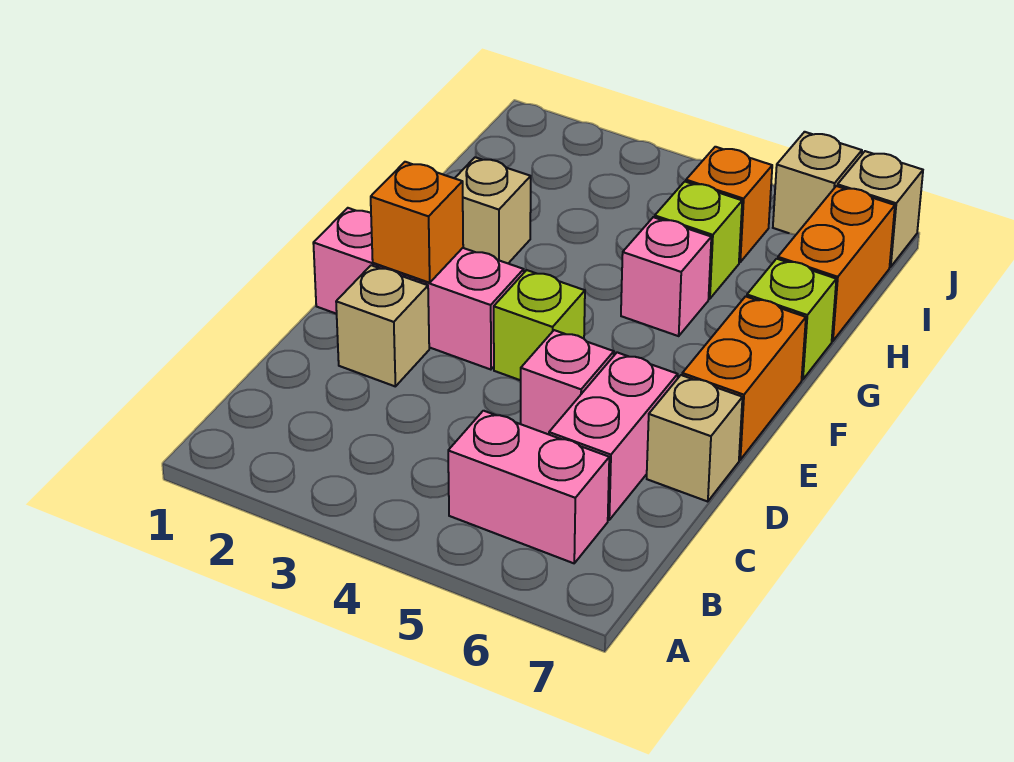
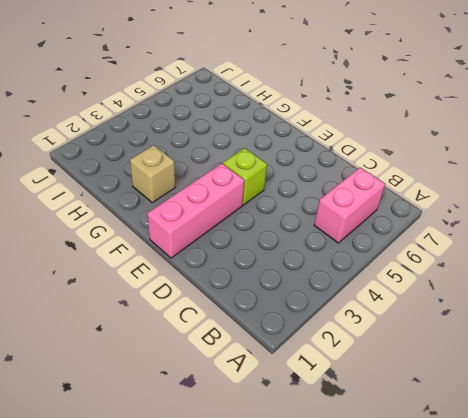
none -> pink brick C6:D6 level 1
none -> tan brick D2 level 1
none -> pink brick D5 level 1

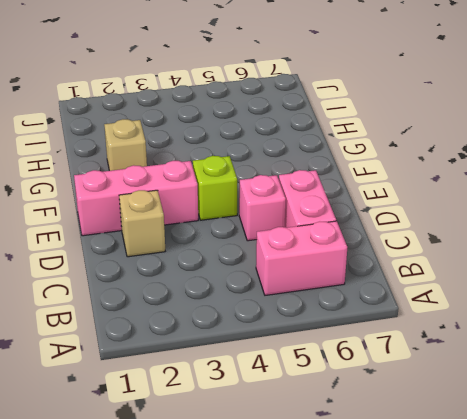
none -> tan brick D7 level 1
none -> orange brick E7:F7 level 1
none -> pink brick G5 level 1

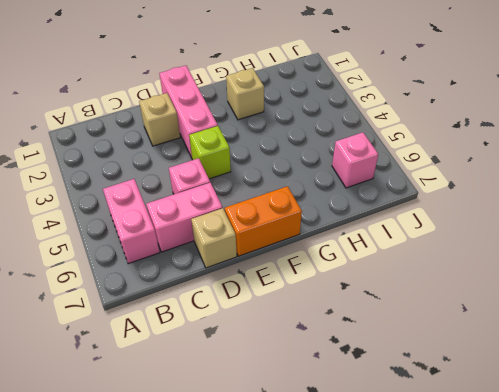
pink brick I6 level 1 -> pink brick G5 level 1
none -> lime brick G7 level 1
none -> lime brick H5 level 1
none -> orange brick H7:I7 level 1

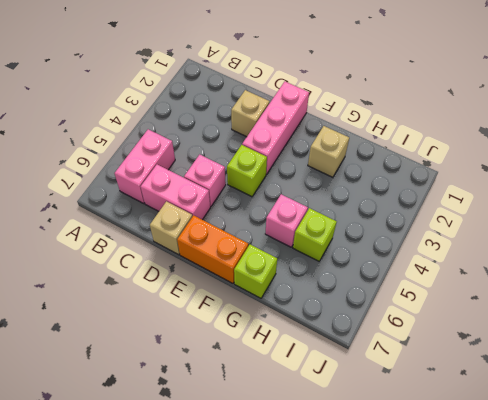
none -> orange brick H7:I7 level 1
none -> orange brick I5 level 1
none -> tan brick J6 level 1

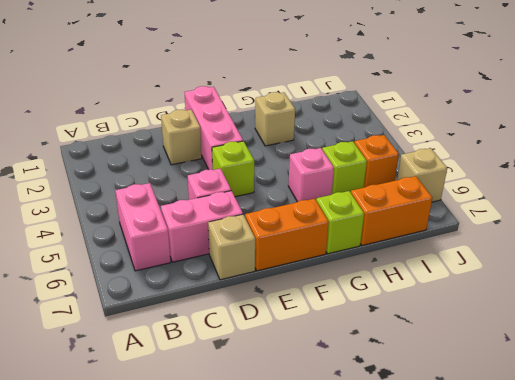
none -> tan brick J7 level 1
none -> orange brick E2 level 2

